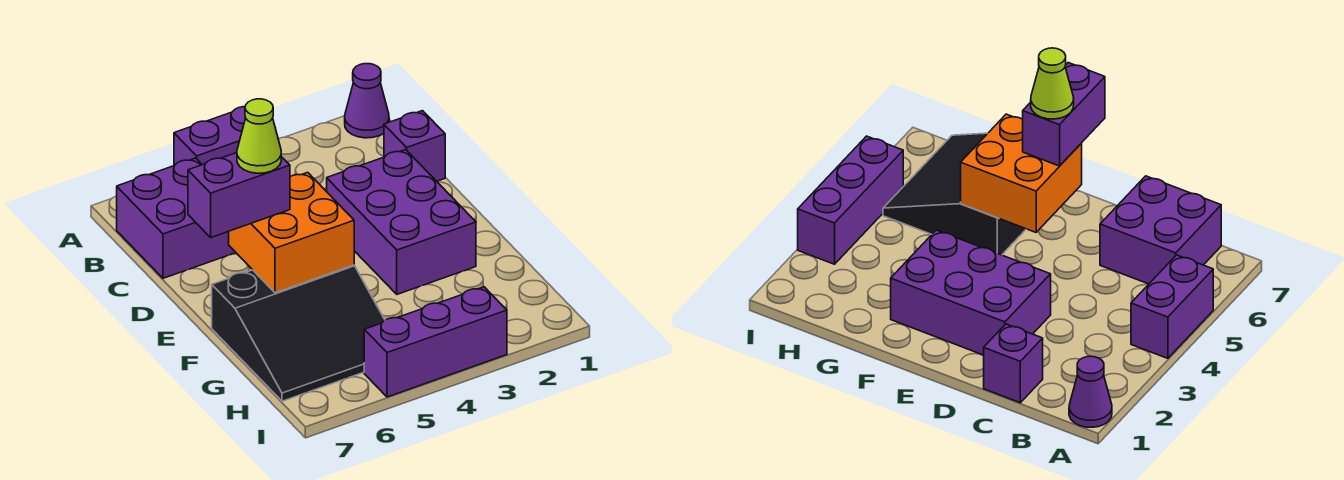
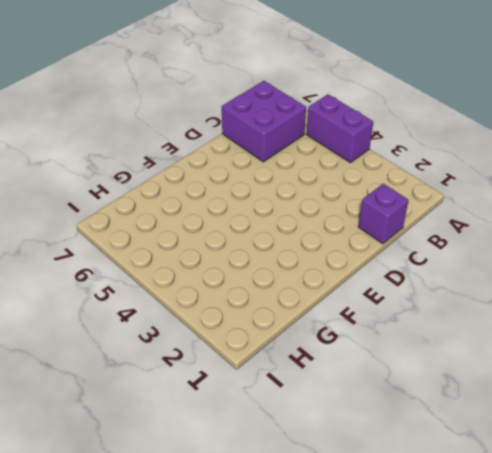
none -> purple cone A1 level 1
none -> purple brick D2:F3 level 1

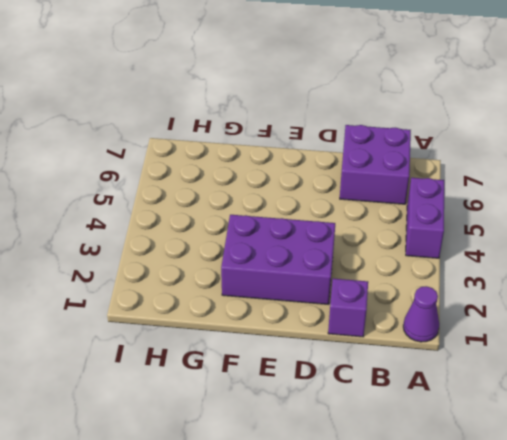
none -> black slope F5:H7 level 1 top F
none -> purple brick I3:I5 level 1

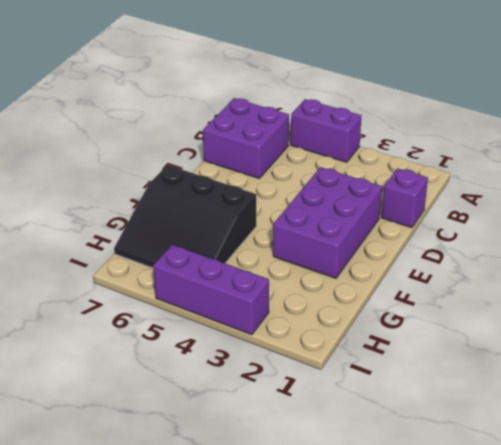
none -> purple cone A1 level 1
none -> orange brick E5:F6 level 2

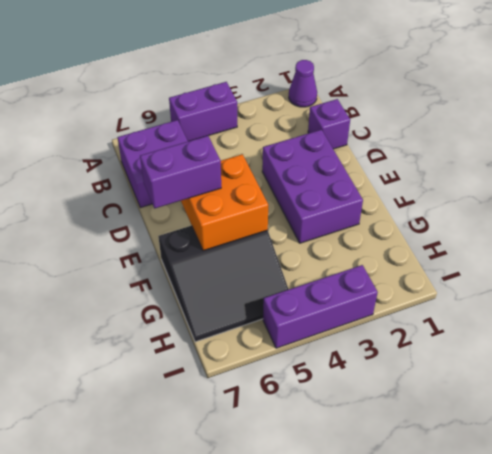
none -> lime cone E6 level 4

